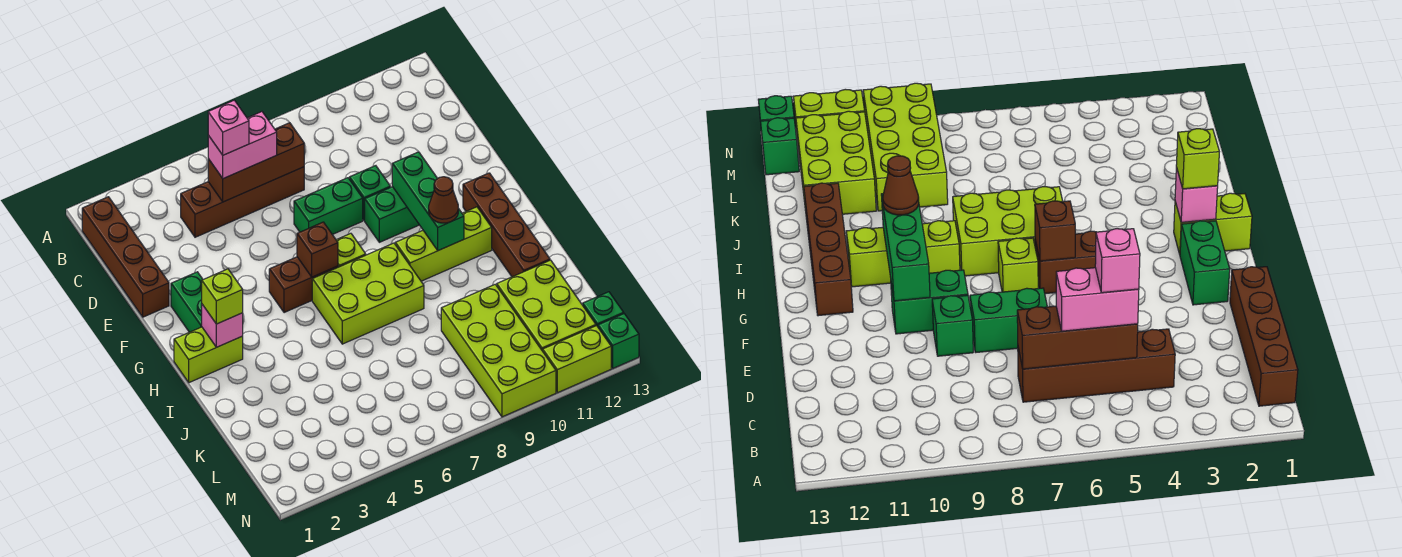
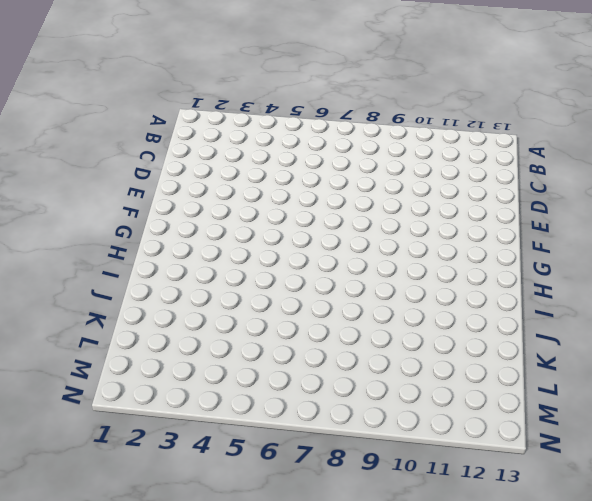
none -> brown brick B1:E1 level 1
none -> brown brick C4:C7 level 1
none -> green brick E7:E8 level 1

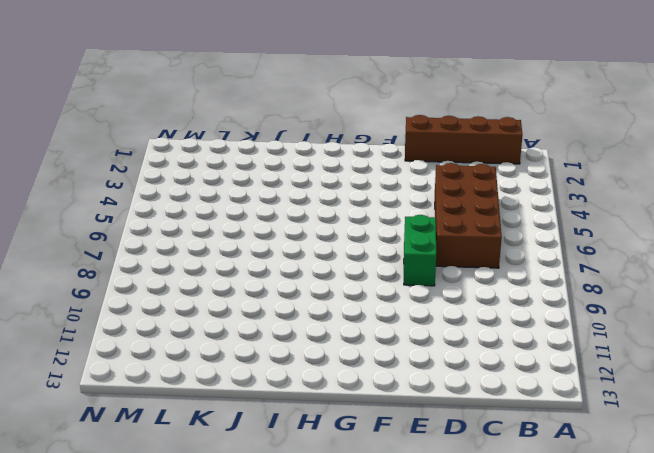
brown brick C4:D7 level 1 -> brown brick C4:C7 level 1
none -> green brick E9 level 1
none -> green brick F2:G2 level 1
none -> green brick F9:F10 level 1

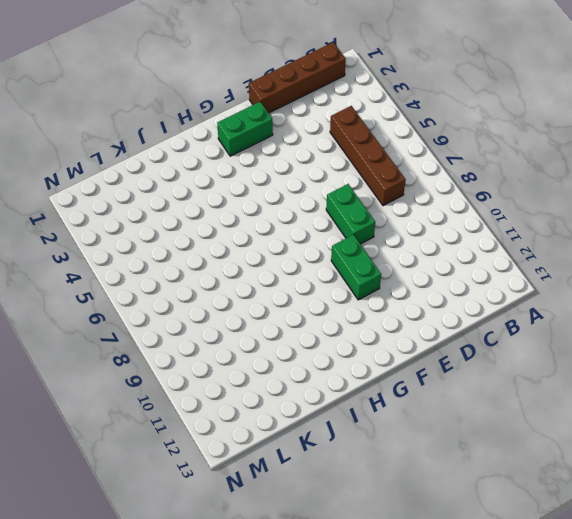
none -> green brick E9 level 1
none -> brown brick G5:G6 level 1
none -> lime brick G7 level 1

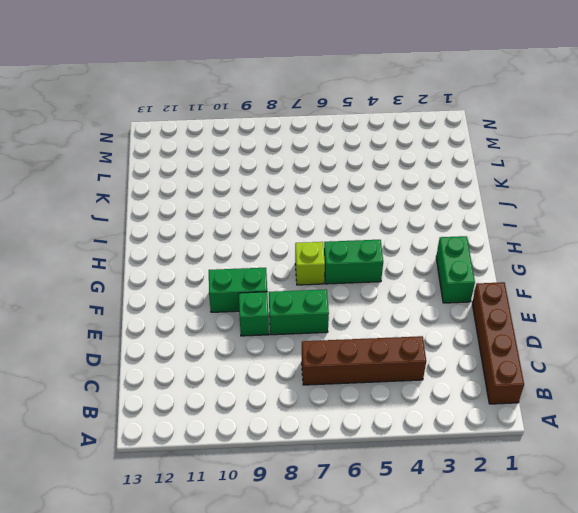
green brick G5:G6 level 1 -> brown brick G5:G6 level 1
none -> brown brick G12:J12 level 1
none -> lime brick H1:H2 level 1
none -> lime brick H6:I8 level 1

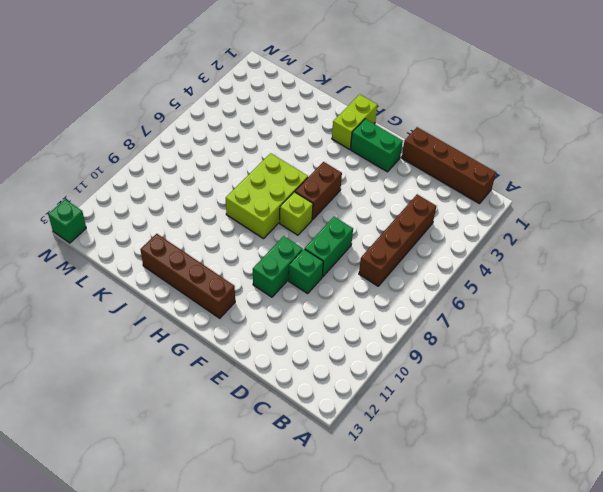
none -> lime brick H9:H11 level 1
none -> lime brick K9:N10 level 1
none -> lime brick K11:M12 level 1

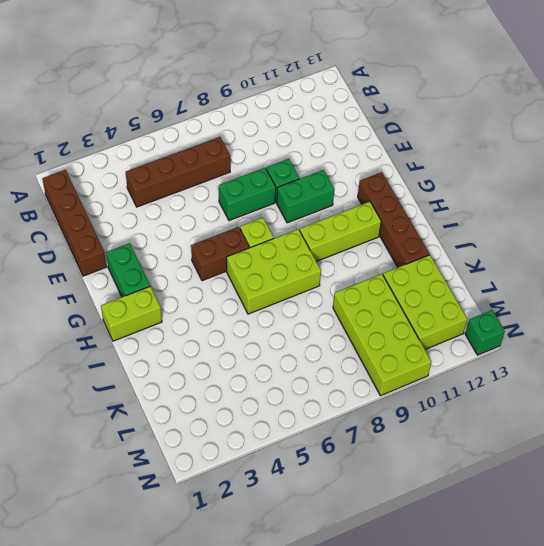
none -> green brick M13 level 1
none -> lime brick N11:N12 level 1
none -> brown brick C5:C7 level 2

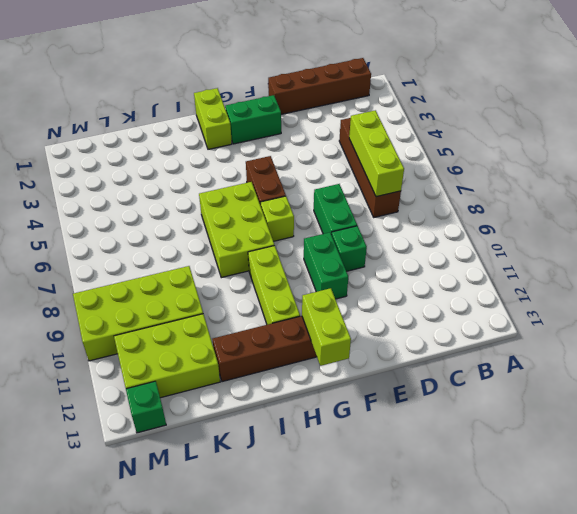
lime brick C5:C7 level 2 -> brown brick C5:C7 level 2
lime brick G12:G13 level 2 -> lime brick N11:N12 level 1
none -> green brick N13 level 1
none -> green brick F10:H10 level 2
none -> brown brick G6 level 2

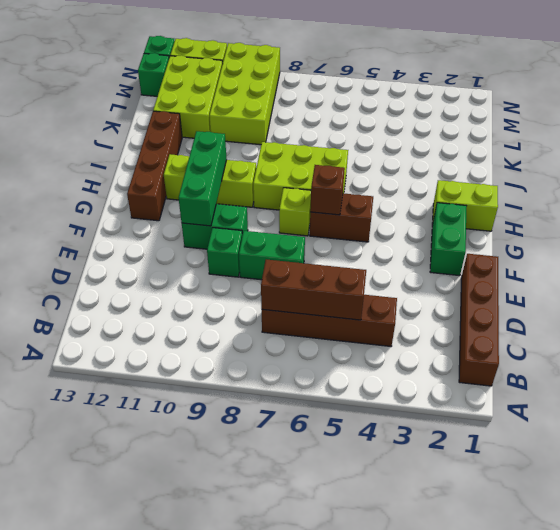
none -> pink brick H2 level 2
none -> pink brick C5:C6 level 3
none -> lime brick H2 level 3

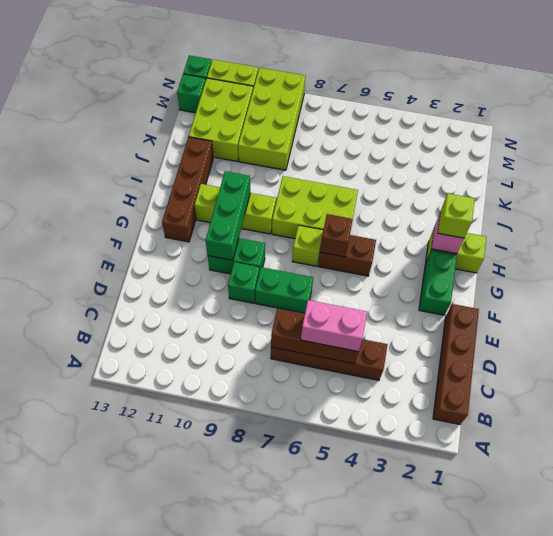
none -> brown cone H10 level 3
none -> pink brick C5 level 4

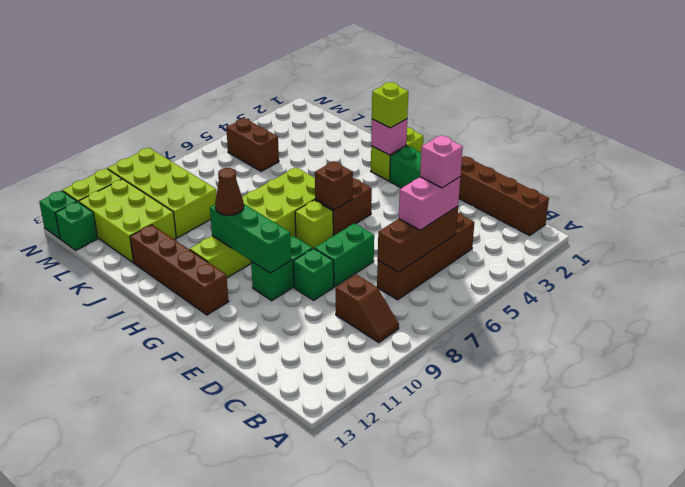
brown slope B9:C9 level 1 top C -> none
brown brick L5:M5 level 1 -> none

